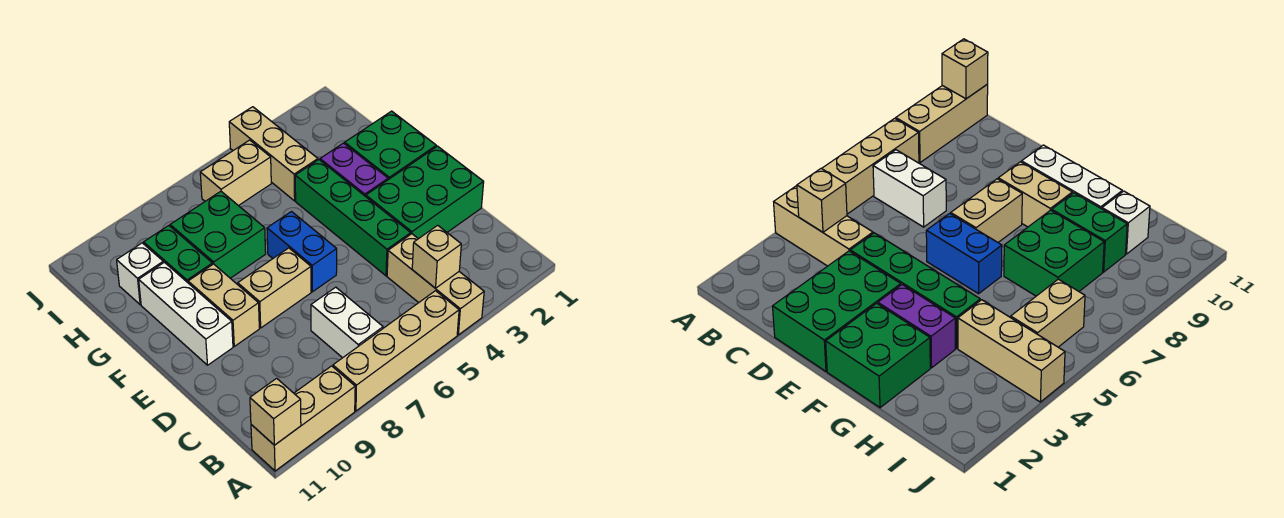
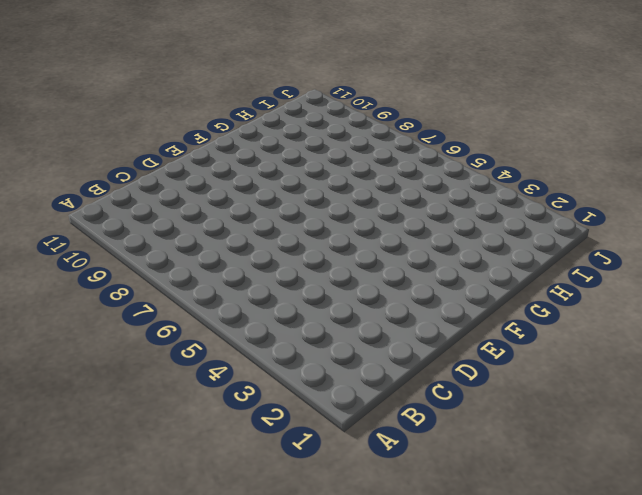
none -> tan brick A4:C4 level 1
none -> tan brick A5:A8 level 1
none -> tan brick A9:A11 level 1

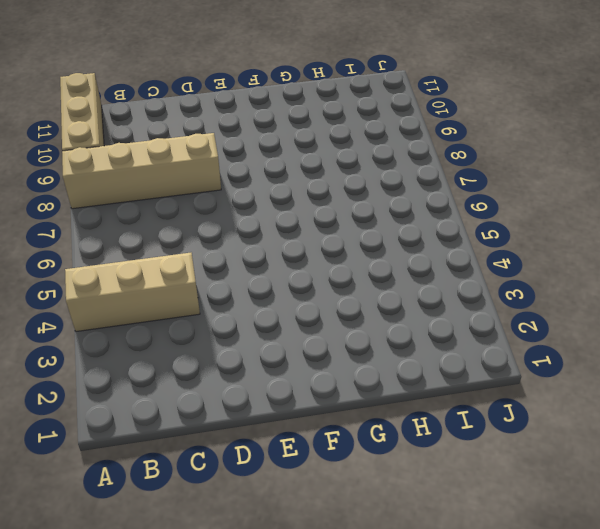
tan brick A8:D8 level 1 -> tan brick A5:A8 level 1
none -> white brick B7:C7 level 1
none -> green brick D1:E3 level 1
none -> green brick D4:G4 level 1

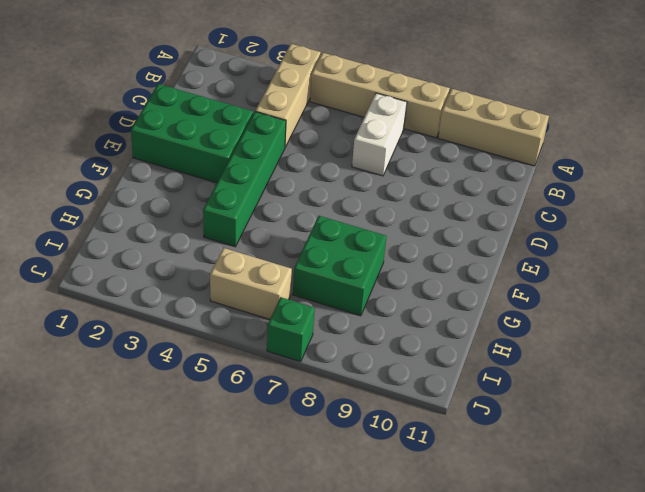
green brick J7 level 1 -> none
none -> blue brick E6:F6 level 1
none -> tan brick E7:E8 level 1
none -> tan brick E9:F9 level 1

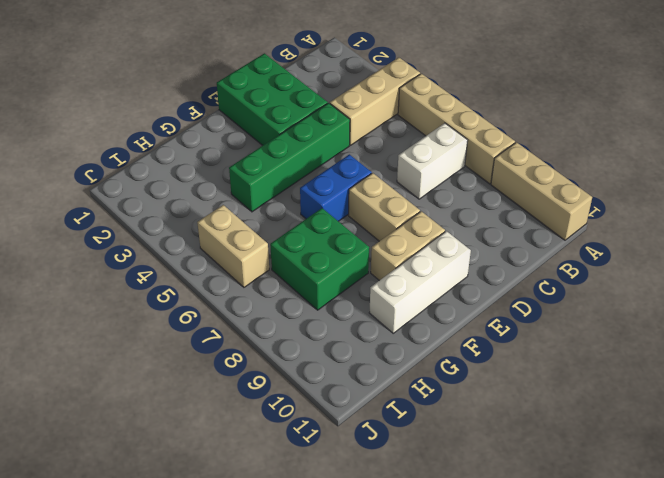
none -> green brick F1:G2 level 1
none -> purple brick F3:G3 level 1
none -> green brick G9:H9 level 1

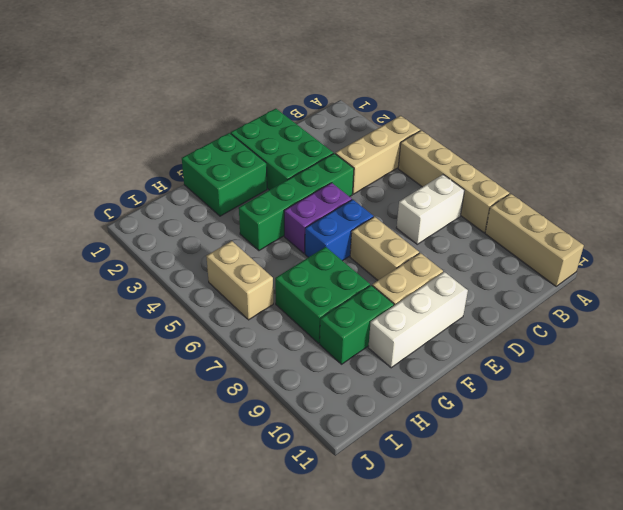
purple brick E5:F5 level 1 -> purple brick F3:G3 level 1
none -> tan brick H4:J4 level 1
none -> white brick H10 level 1
none -> tan brick A11 level 2

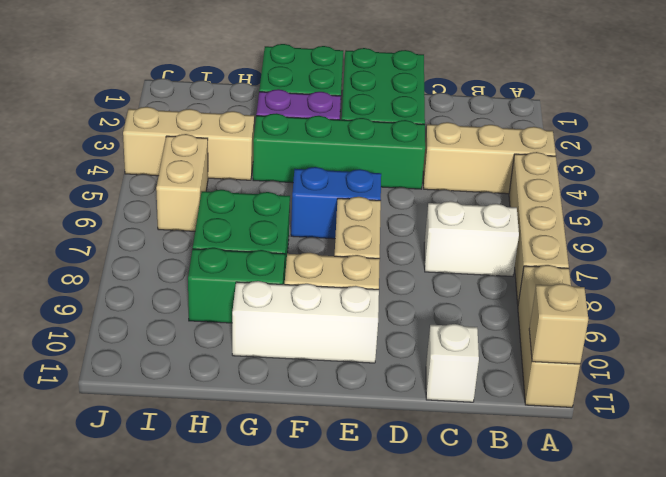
white brick C11 level 1 -> white brick H10 level 1
none -> tan brick B4 level 2

